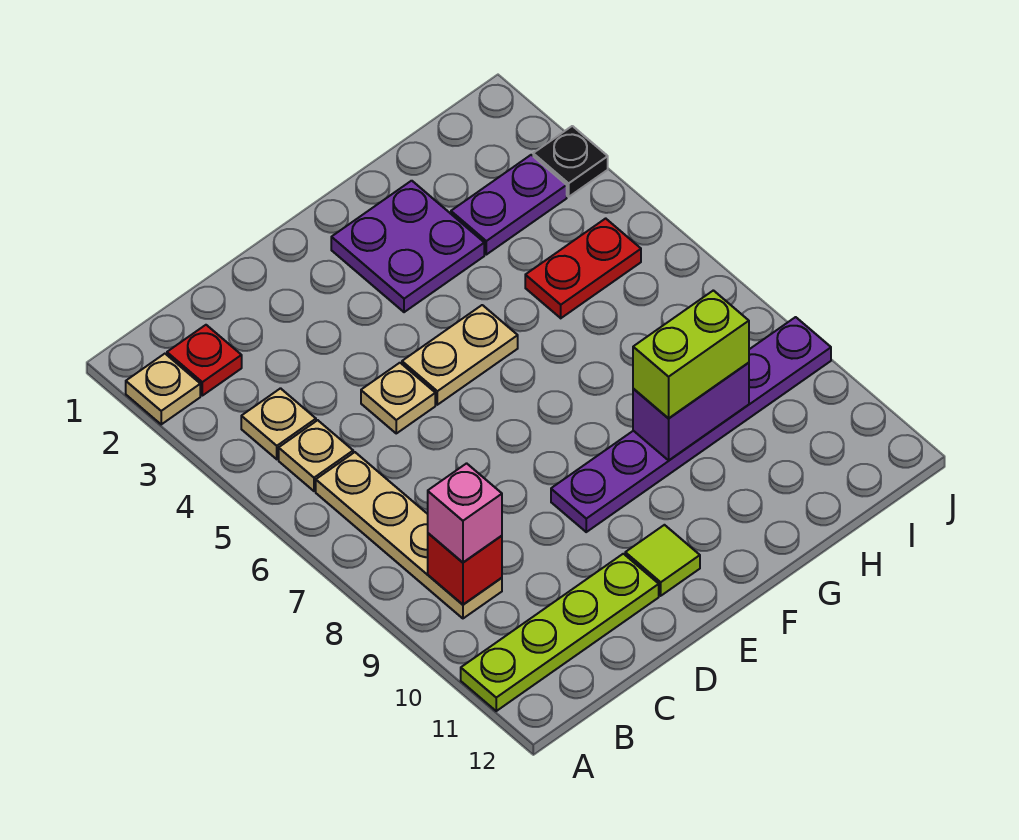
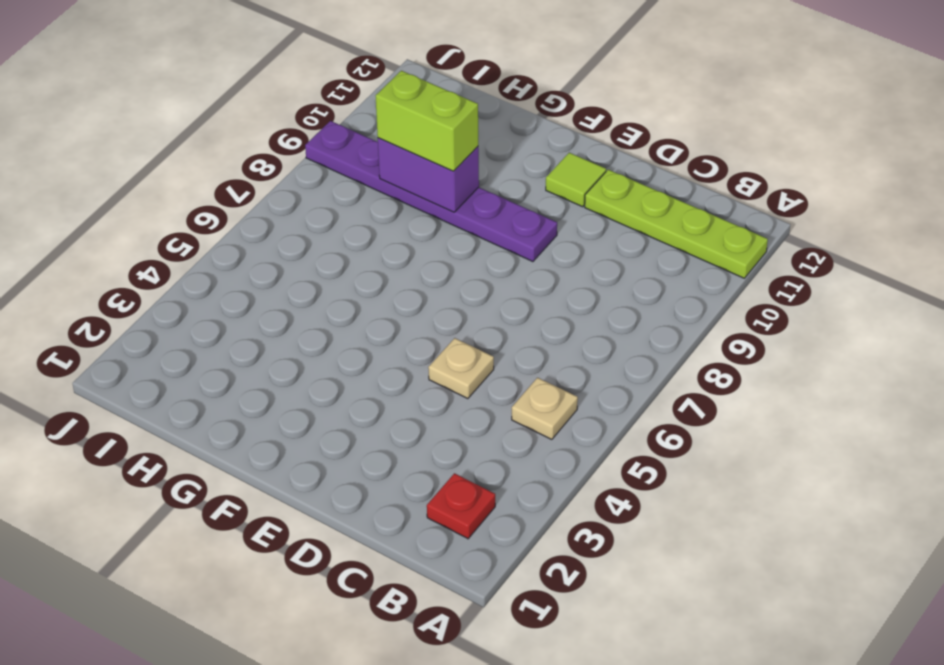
none -> tan plate A2 level 1
none -> tan plate B4 level 1
none -> tan plate B6:B9 level 1

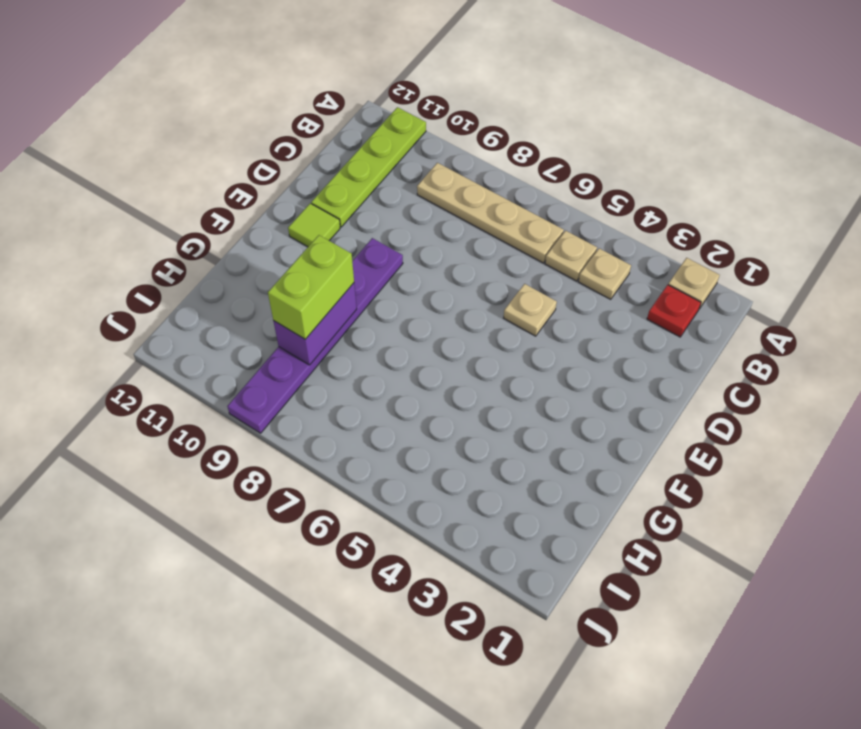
none -> tan plate E5:F5 level 1
none -> purple plate F2:G3 level 1
none -> purple plate H3:I3 level 1

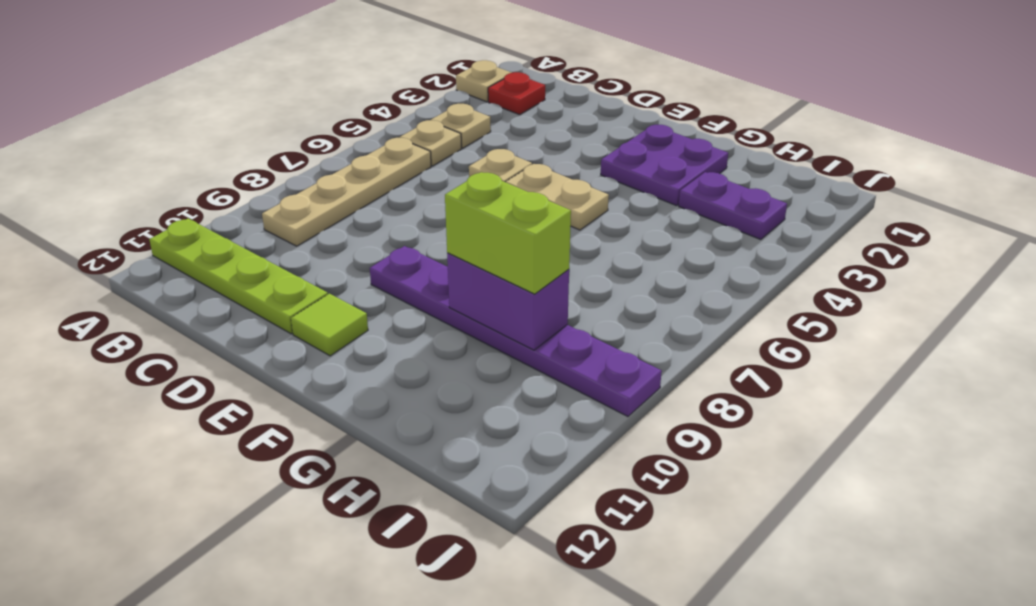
none -> red plate H5:I5 level 1
none -> black plate J3 level 1
none -> red brick B9 level 2

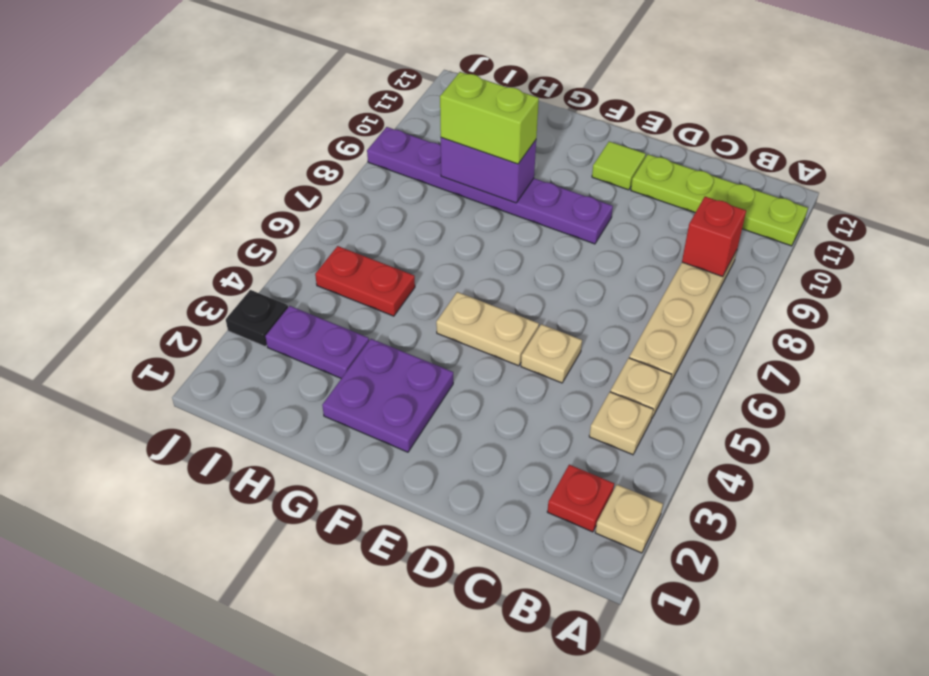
none -> pink brick B9 level 3

